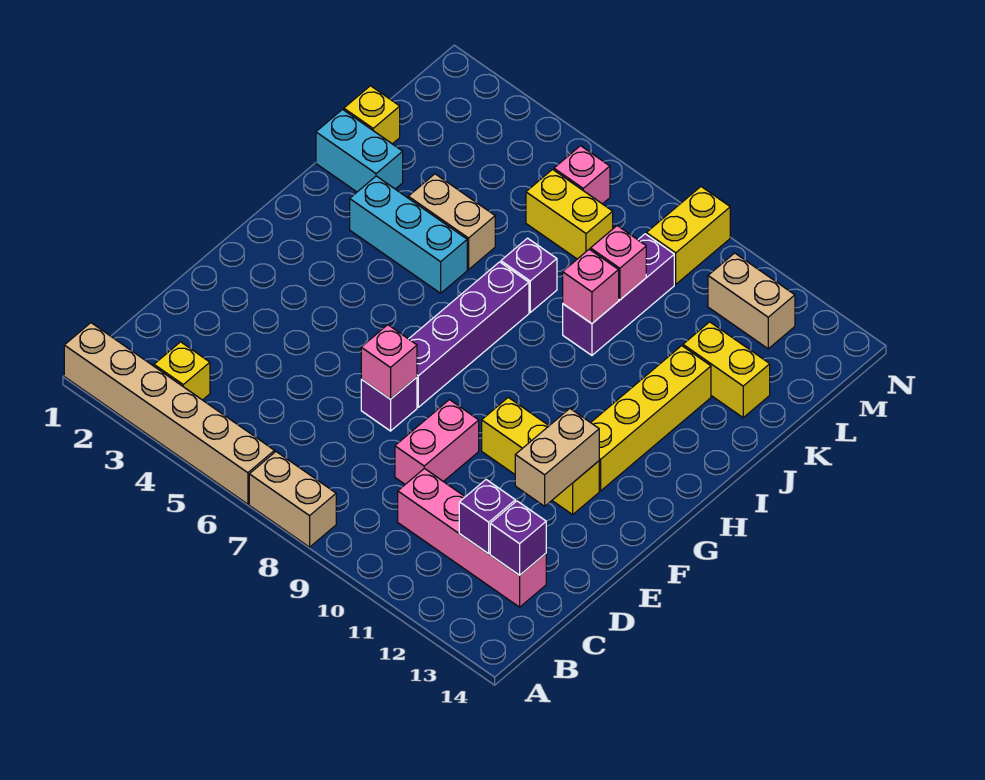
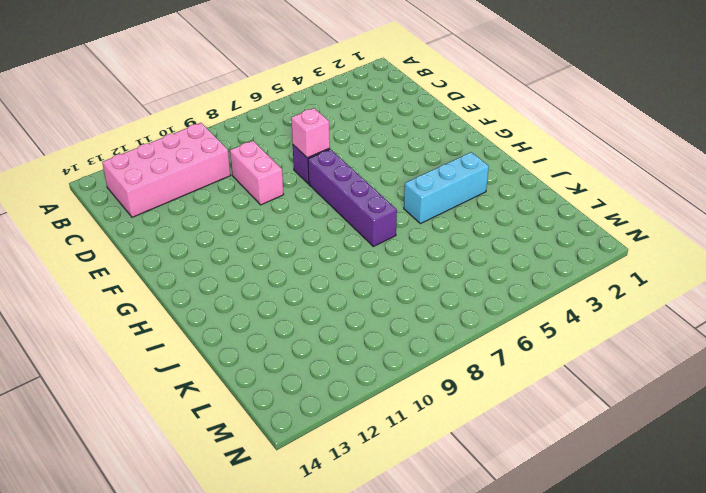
pink brick B10:C13 level 1 -> pink brick C10:C13 level 1
none -> tan brick A1:A6 level 1
none -> tan brick A7:A8 level 1
none -> yellow brick B3 level 1

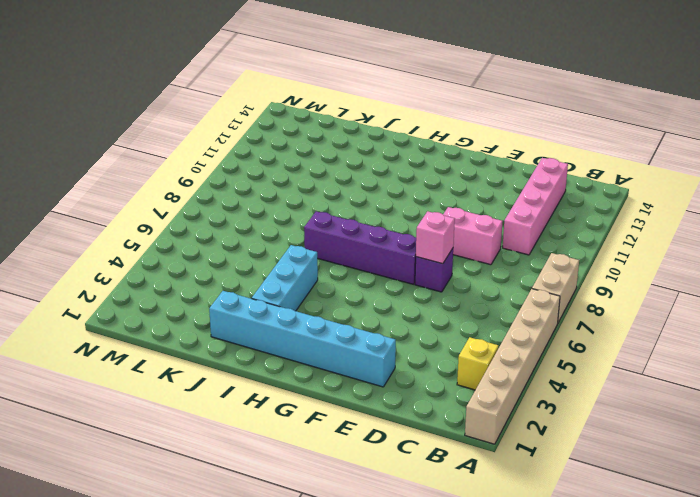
cyan brick E2:J2 level 1 -> cyan brick J1:J2 level 1
none -> yellow brick F10:F12 level 1
none -> yellow brick G12:J12 level 1
none -> tan brick J4:J5 level 1

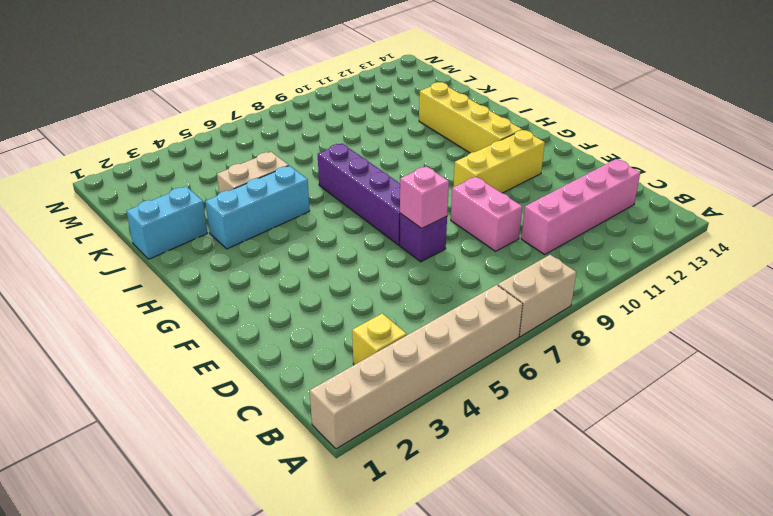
none -> purple brick J7 level 1
none -> purple brick J9:L9 level 1
none -> yellow brick K1 level 1

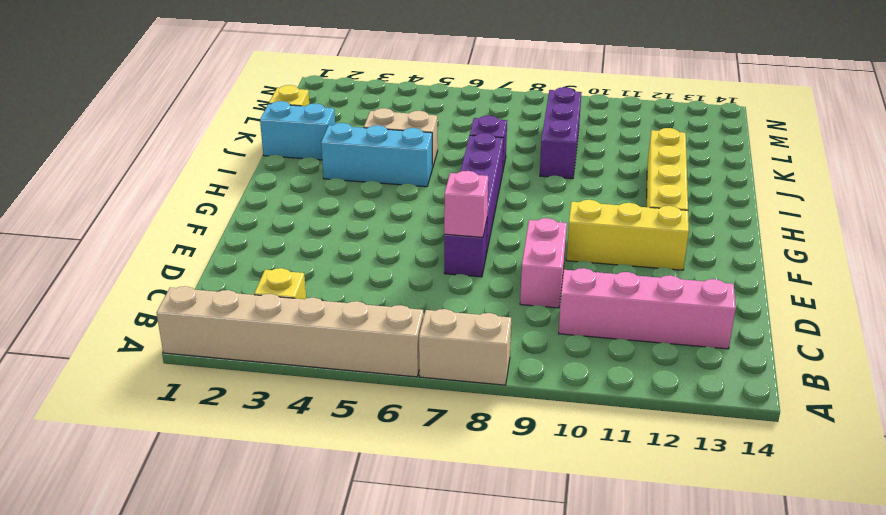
none -> yellow brick K12:K13 level 1
none -> yellow brick L6:L7 level 1
none -> pink brick M6 level 1

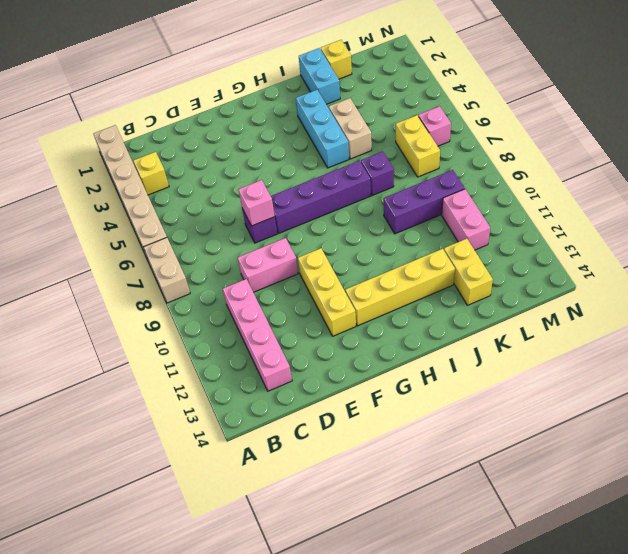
pink brick L10:L11 level 1 -> none
none -> yellow brick M9:N9 level 1
none -> tan brick M11:M12 level 1
none -> purple brick C12 level 2

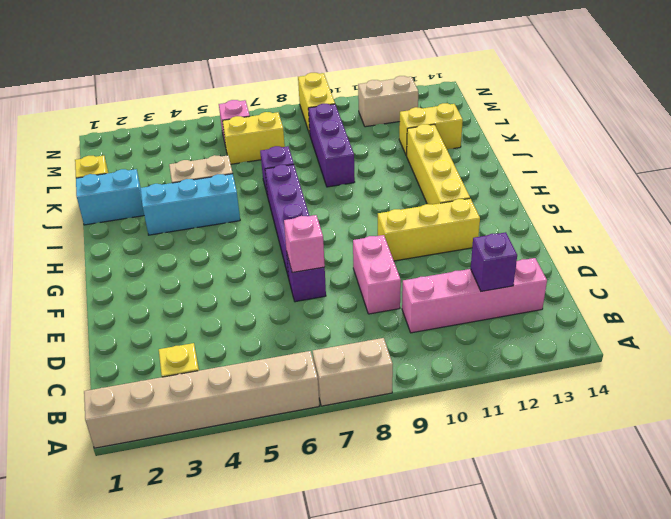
none -> purple brick C13 level 2
none -> tan brick E12:F12 level 2
none -> pink brick J9 level 2

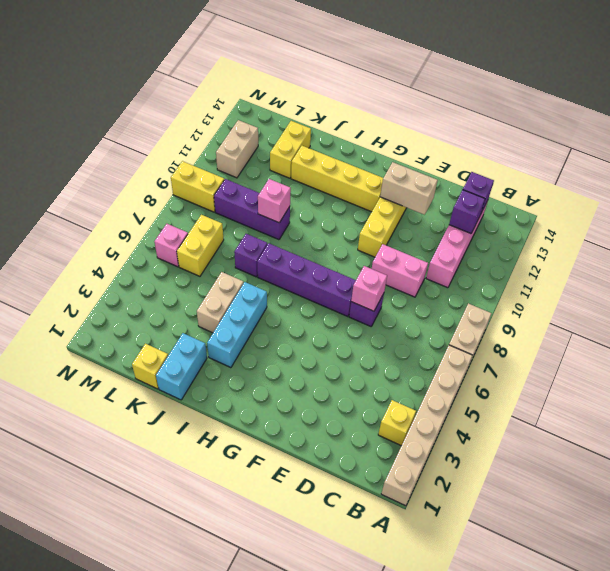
none -> pink brick K9 level 2

